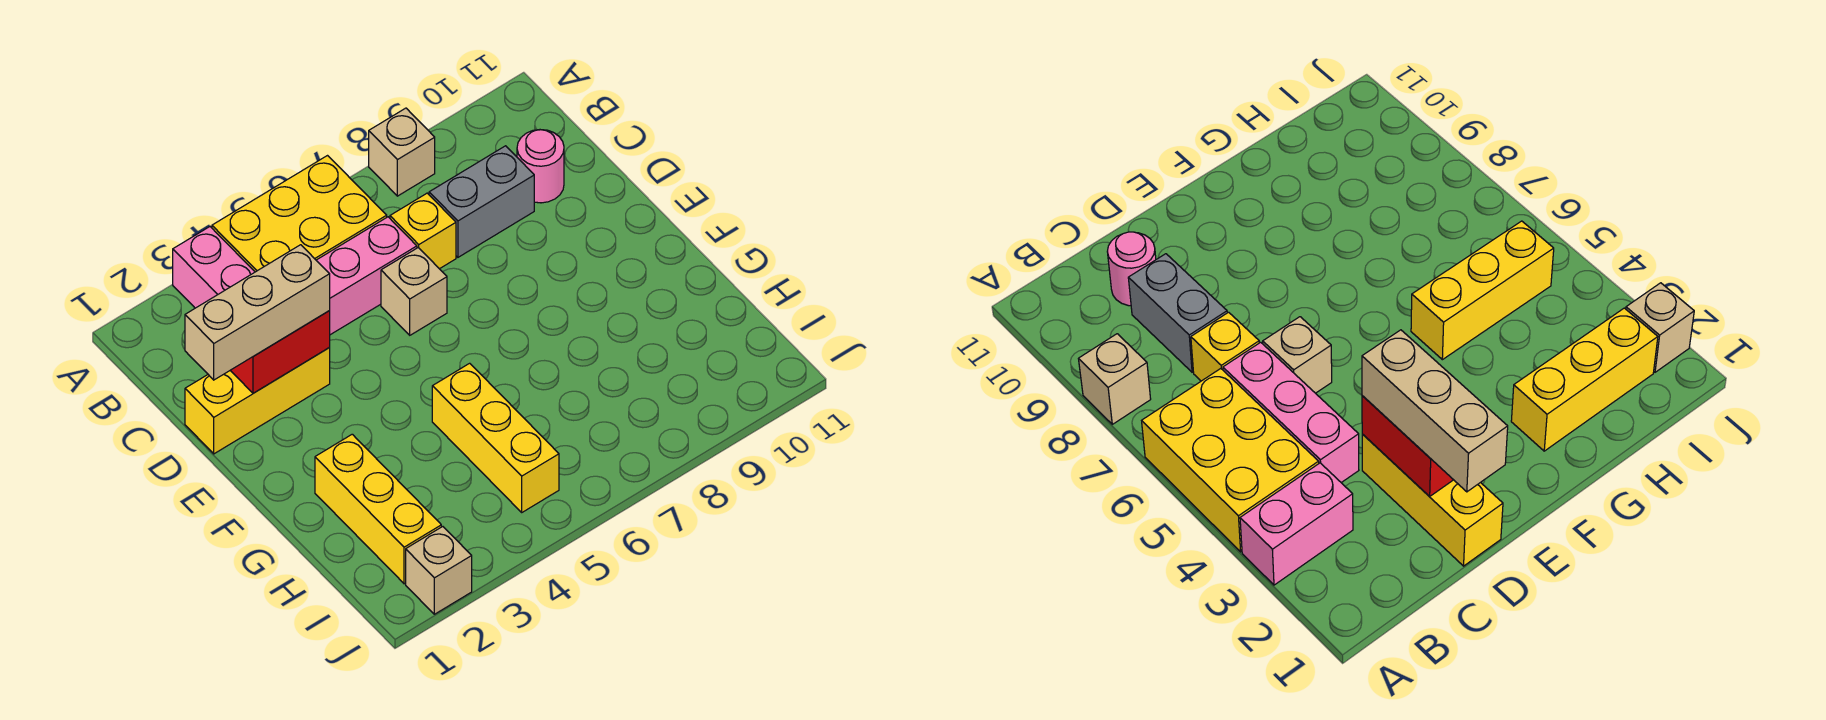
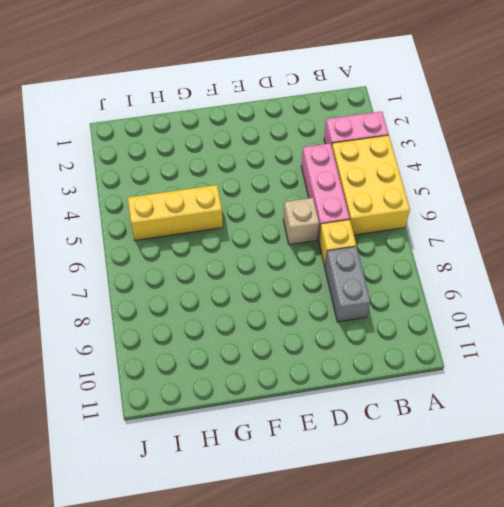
none -> tan brick A8 level 1
none -> pink round brick C10 level 1
none -> yellow brick D1:D3 level 1

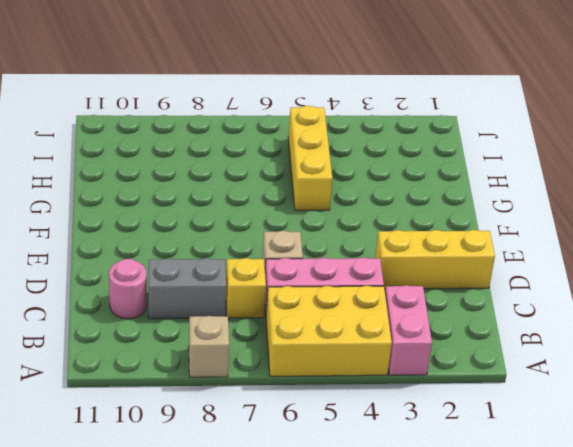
none -> yellow brick G2:I2 level 1
none -> tan brick J2 level 1
none -> red brick D2:D3 level 2

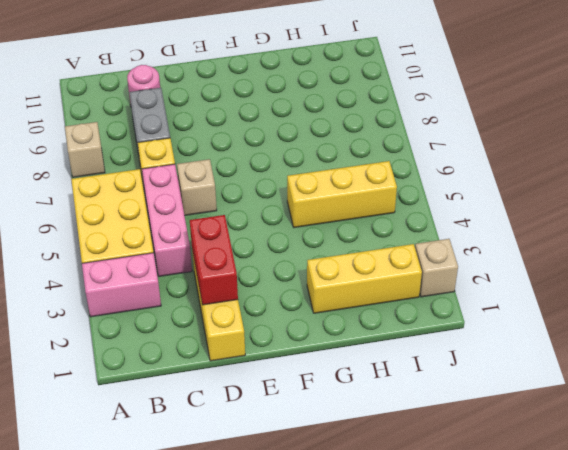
none -> tan brick D1:D3 level 3

